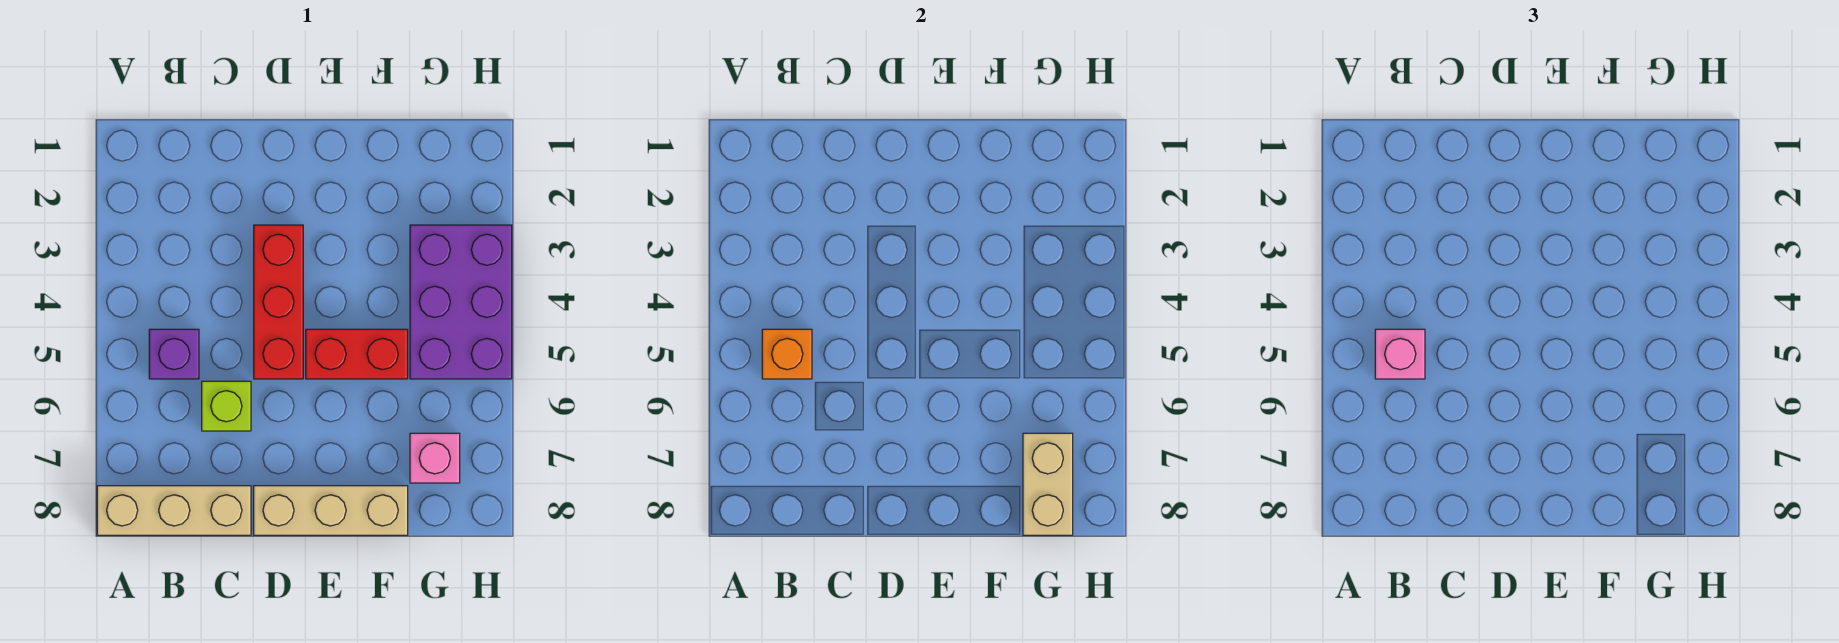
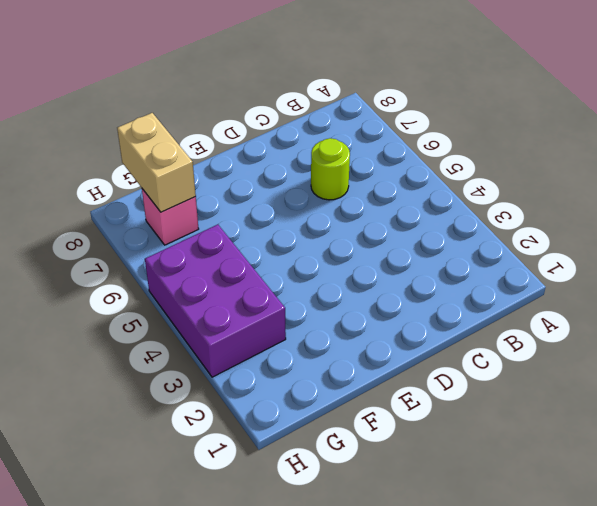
lime round brick C6 level 1 -> lime brick C6 level 1
none -> tan brick A8:C8 level 1
none -> purple brick B5 level 1

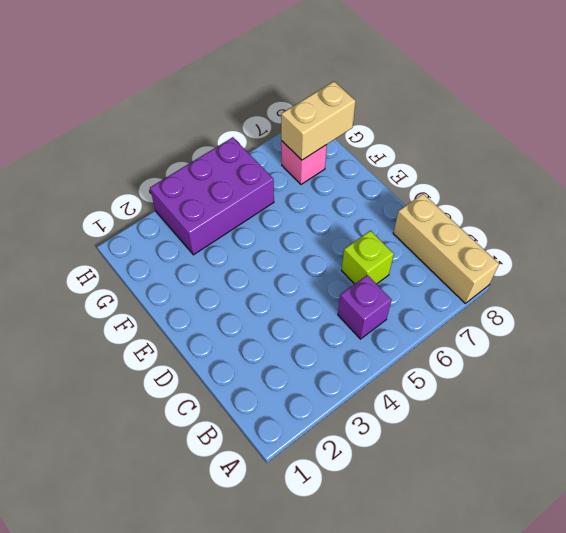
none -> red brick D3:D5 level 1
none -> tan brick D8:F8 level 1

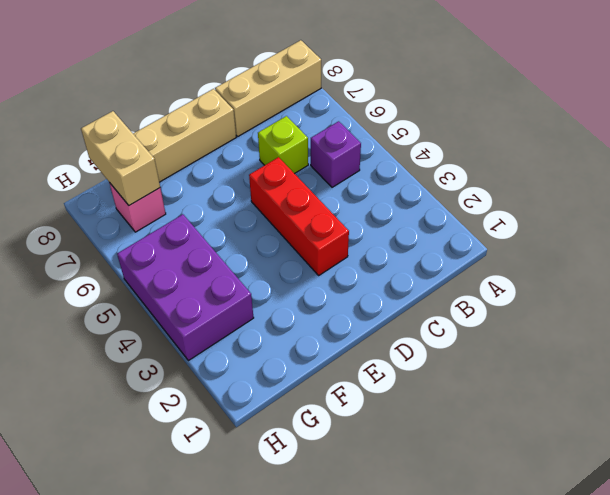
none -> red brick E5:F5 level 1
none -> orange brick B5 level 2

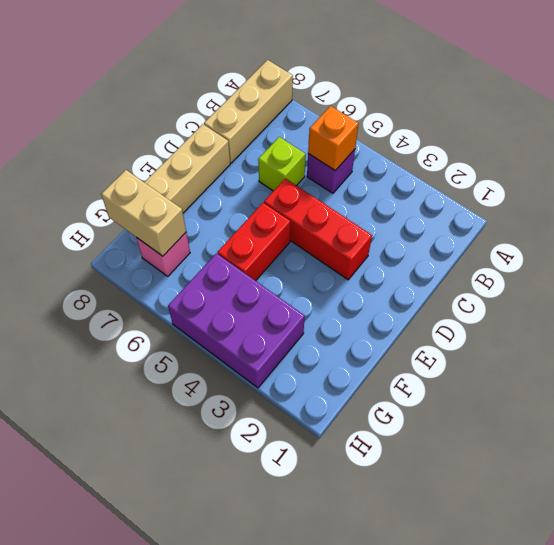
none -> pink brick B5 level 3

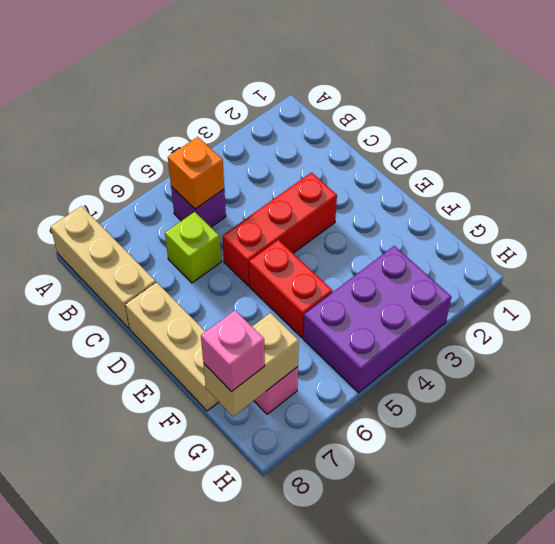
pink brick G8 level 3 -> pink brick B5 level 3

